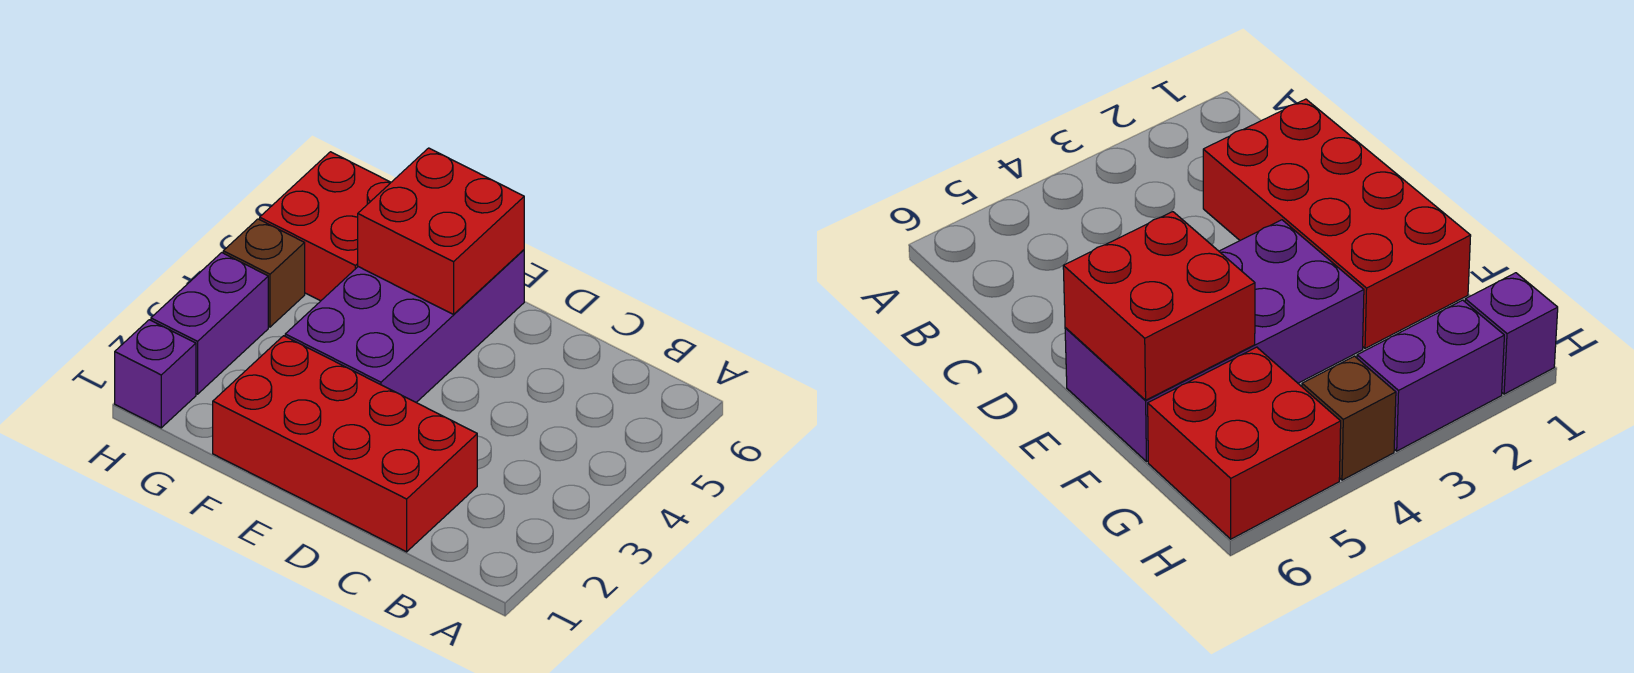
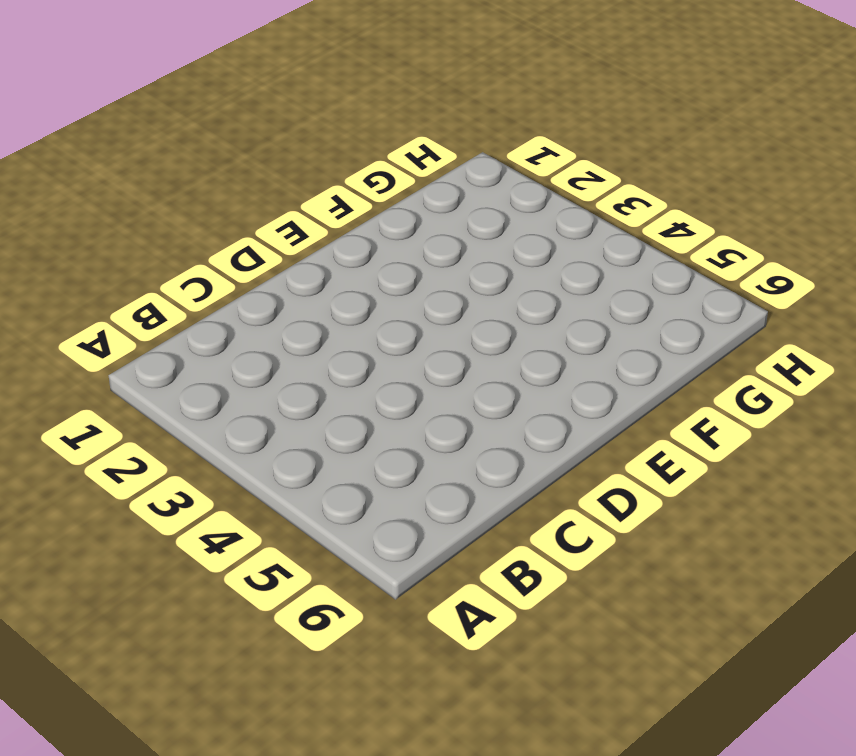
none -> red brick C1:F2 level 1
none -> purple brick E3:F6 level 1

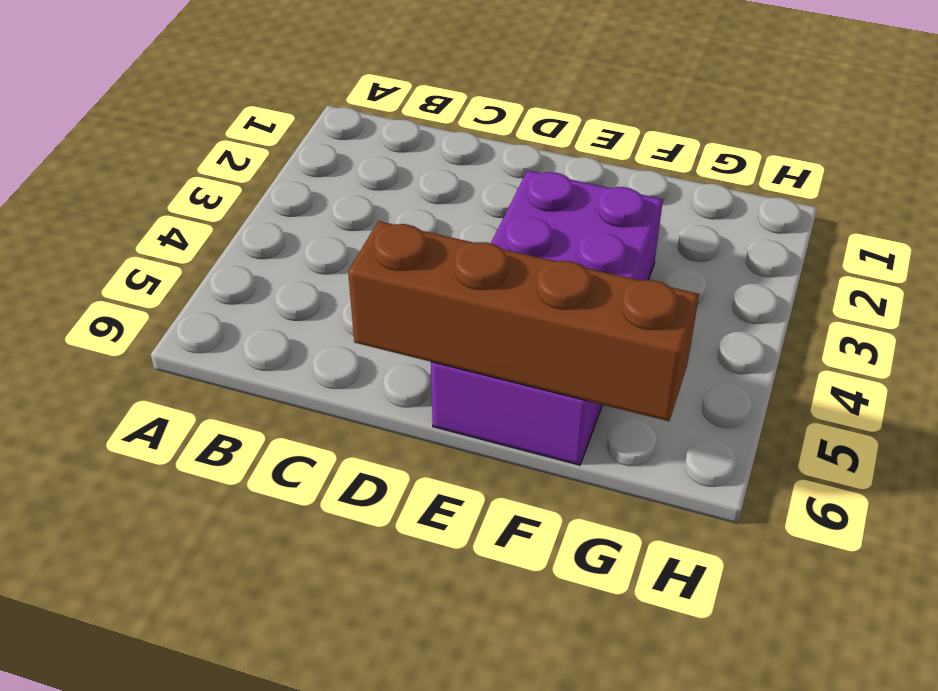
brown brick D6:G6 level 2 -> red brick E5:F6 level 2
none -> red brick C1:F2 level 1
none -> red brick G5:H6 level 1

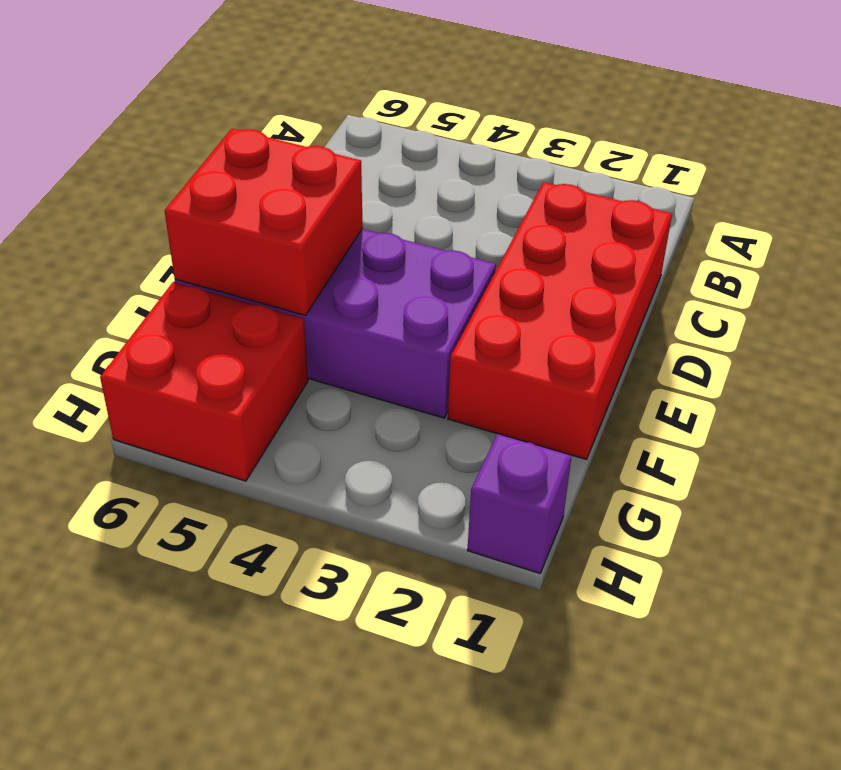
none -> purple brick H2:H3 level 1
none -> brown brick H4 level 1

